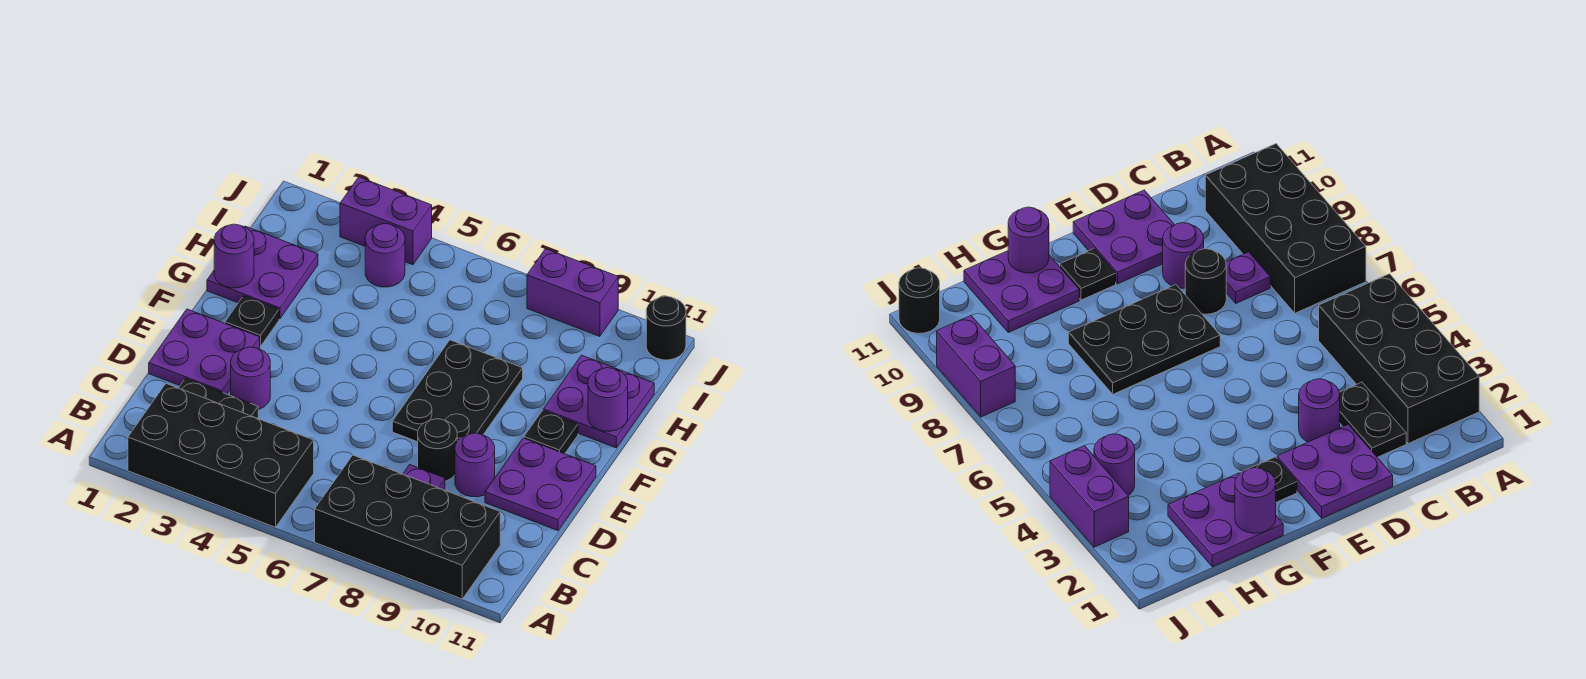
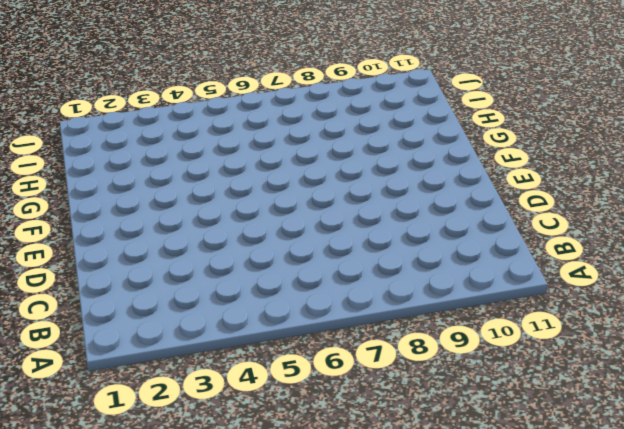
none -> black brick A2:B5 level 1
none -> black brick A7:B10 level 1
none -> black plate C2:C3 level 1

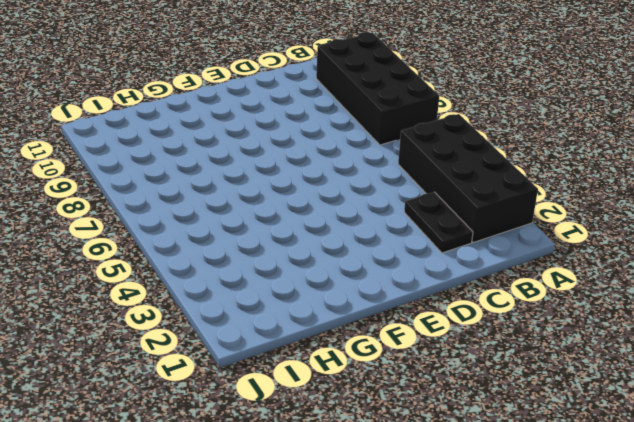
none -> purple plate C8 level 1
none -> purple plate D1:E2 level 1
none -> purple round brick D3 level 1

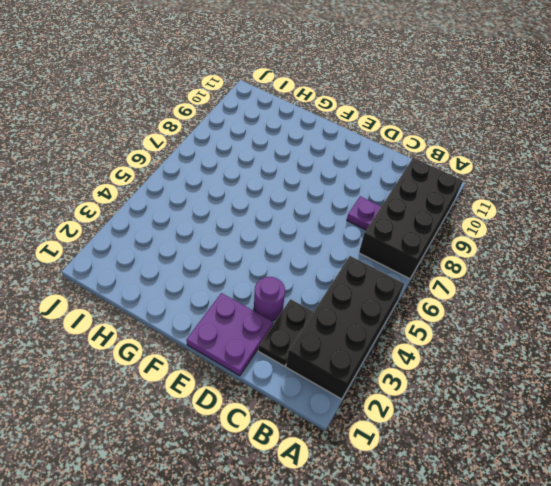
none -> black round brick D8 level 1
none -> purple round brick D9 level 1
none -> purple plate D10:E11 level 1

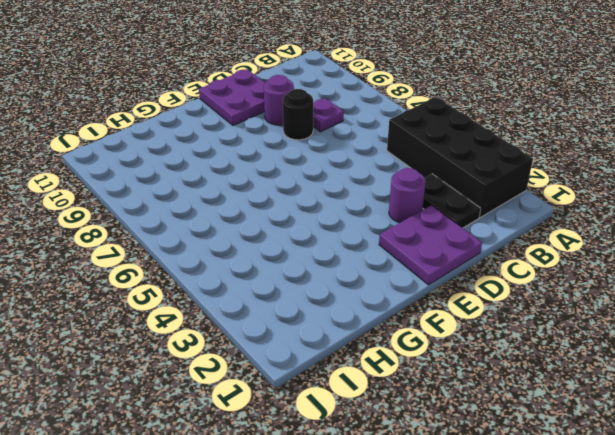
none -> black brick A7:B10 level 1
none -> black plate E7:G8 level 1
none -> black plate F2 level 1

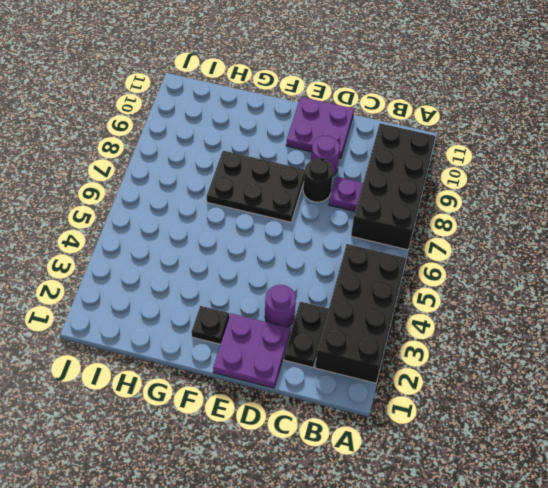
none -> black plate F10 level 1
none -> purple plate G1:H2 level 1
none -> purple plate G10:H11 level 1

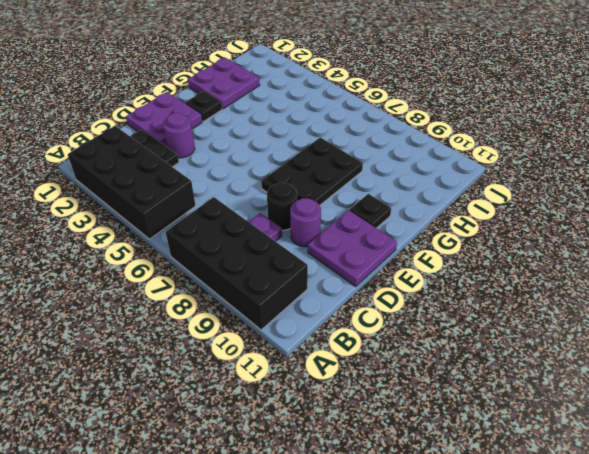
none -> purple plate G10:H11 level 1
none -> purple round brick I4 level 1
none -> purple brick J3:J4 level 1

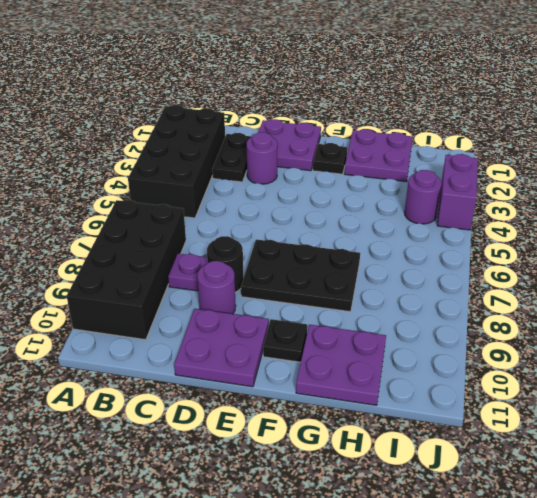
none -> purple brick J8:J9 level 1
none -> black round brick J11 level 1
none -> purple round brick G1 level 2

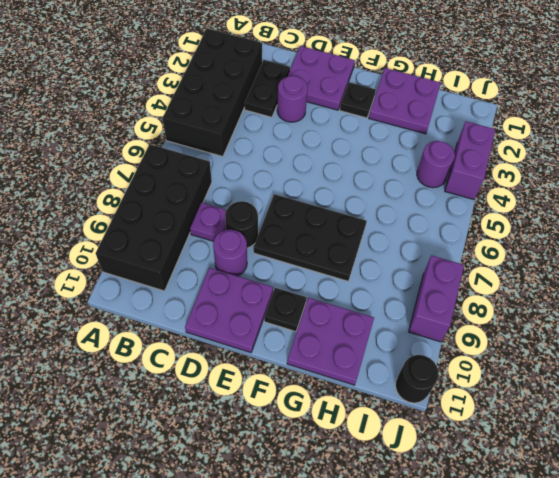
none -> purple round brick G1 level 2
none -> purple round brick G11 level 2

